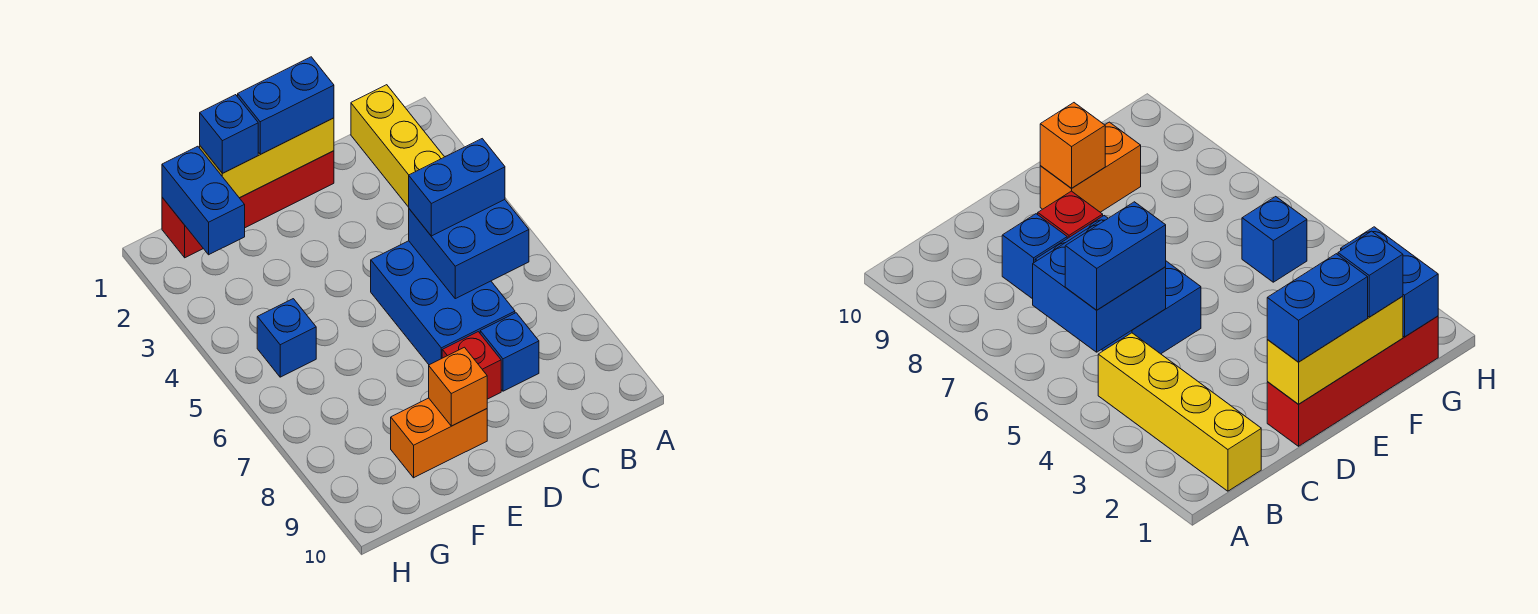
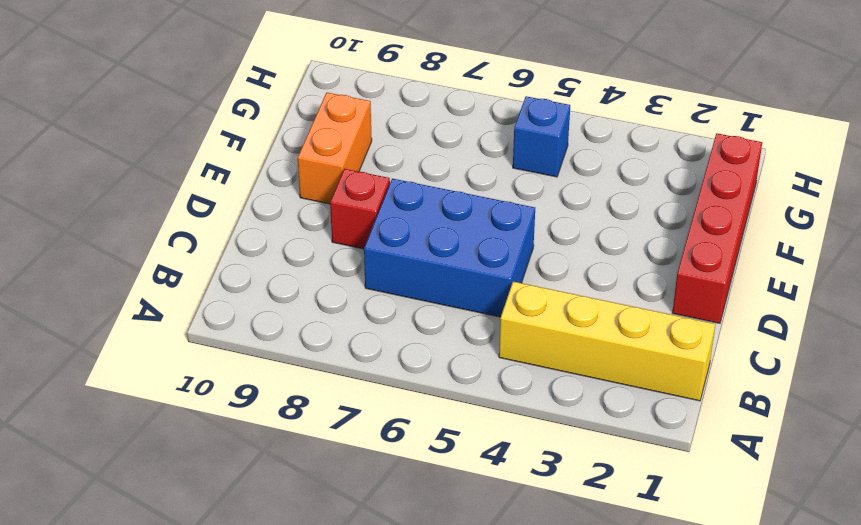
none -> blue brick C8 level 1
none -> blue brick B5:C6 level 2
none -> yellow brick D1:F1 level 2

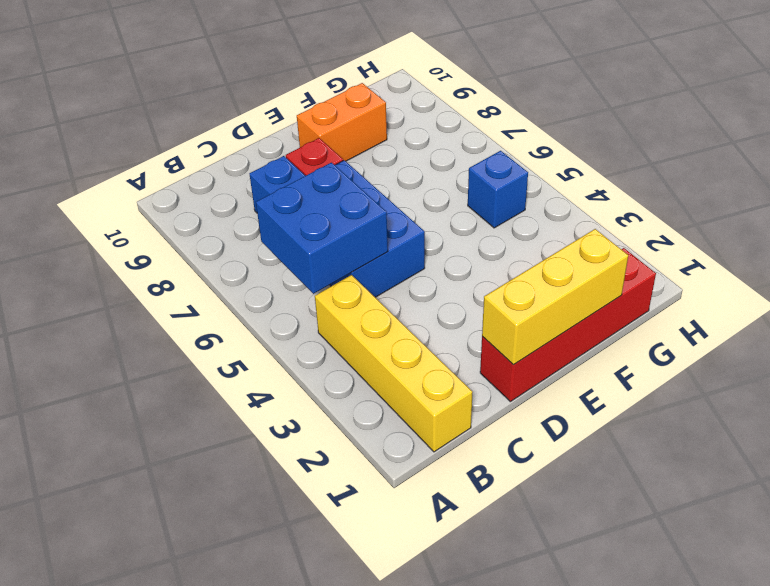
none -> orange brick E9 level 2
none -> blue brick G1:G2 level 2
none -> blue brick B5:C5 level 3

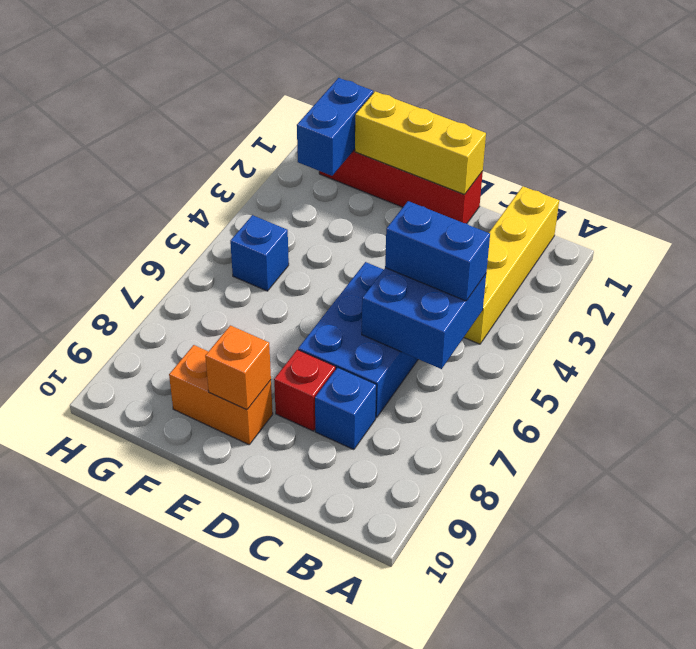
none -> blue brick D1:E1 level 3
none -> blue brick F1 level 3

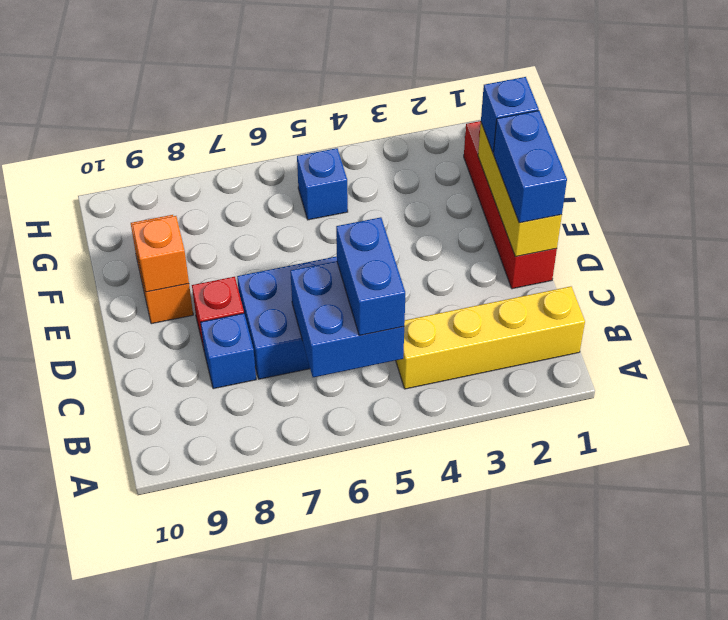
none -> blue brick G1:G2 level 2

